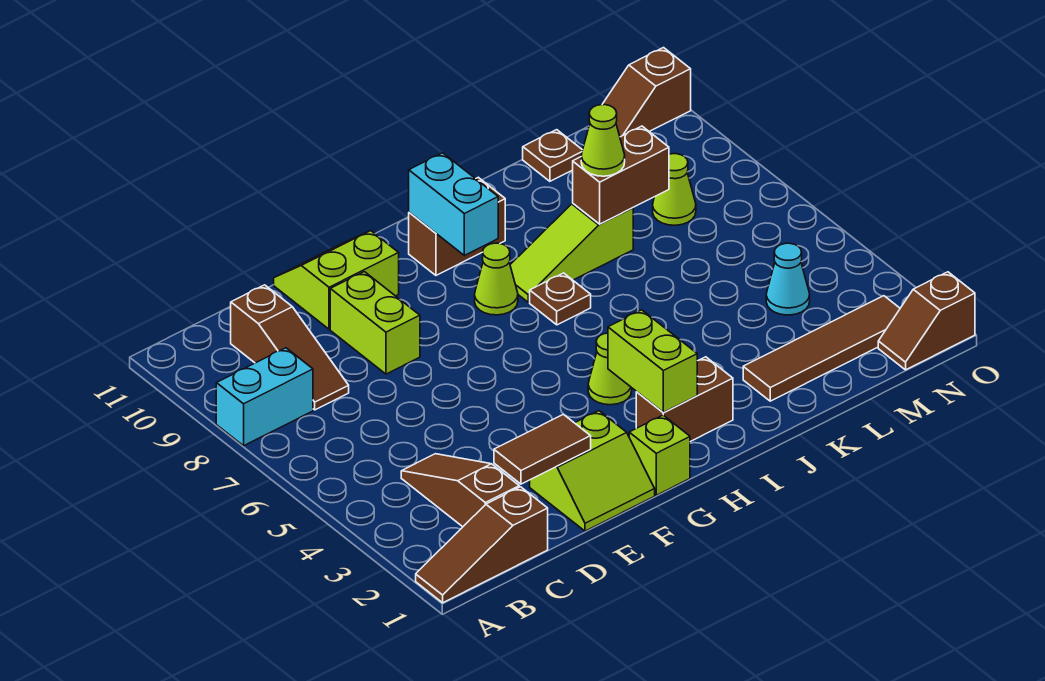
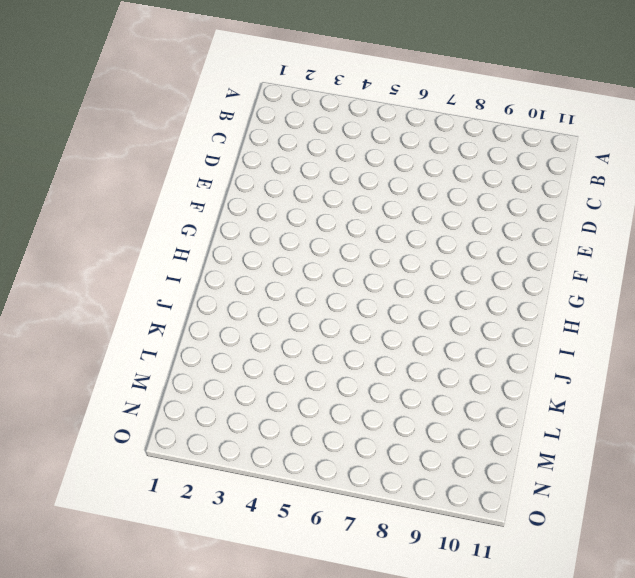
none -> brown slope A1:C1 level 1 top C
none -> cyan brick A8:B8 level 1
none -> brown slope C2:C4 level 1 top 2

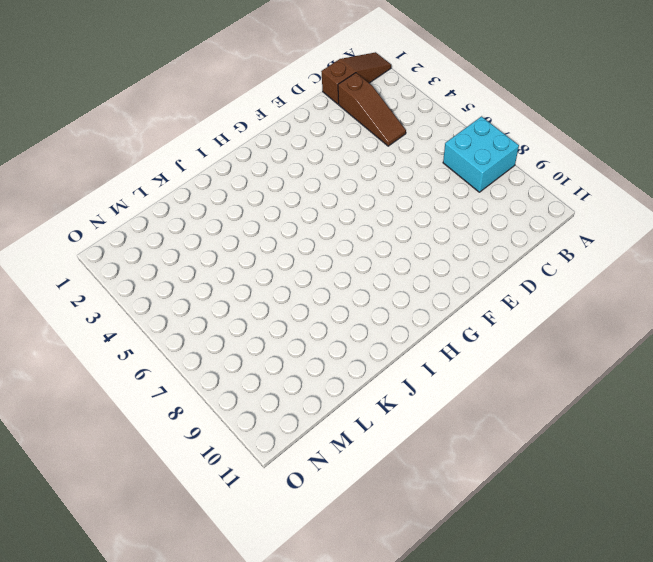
cyan brick A7:B8 level 1 -> cyan brick A8:B8 level 1
none -> brown slope C8:C10 level 1 top 10
none -> lime slope E1:F2 level 1 top 2
none -> lime brick E8:E9 level 1

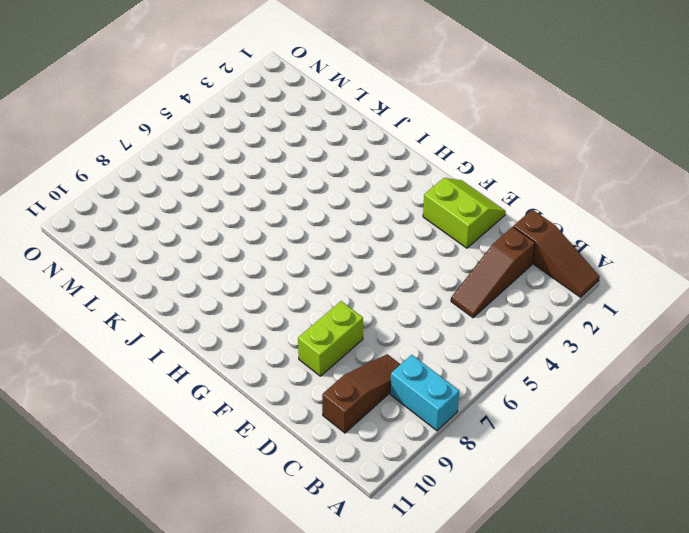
none -> lime slope E10:F11 level 1 top 10
none -> lime brick G1 level 1
none -> brown brick H2:I2 level 1

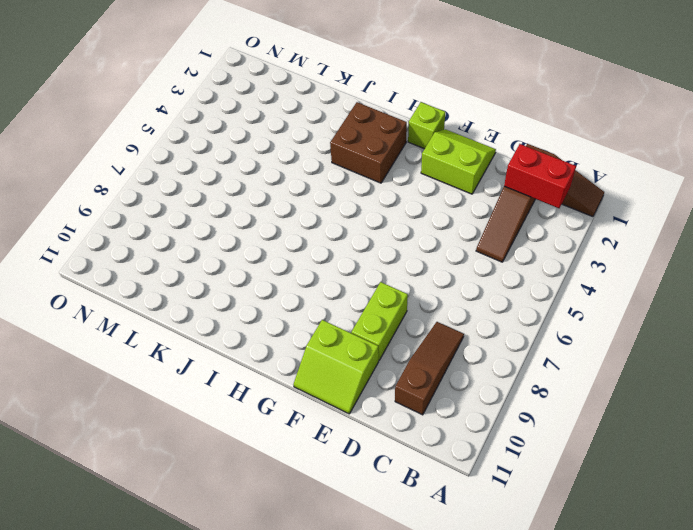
red brick B2:C2 level 2 -> none
brown brick H2:I3 level 1 -> brown brick H2:I2 level 1
none -> cyan brick A8:B8 level 1
none -> lime cone H4 level 1
none -> lime cone H8 level 1

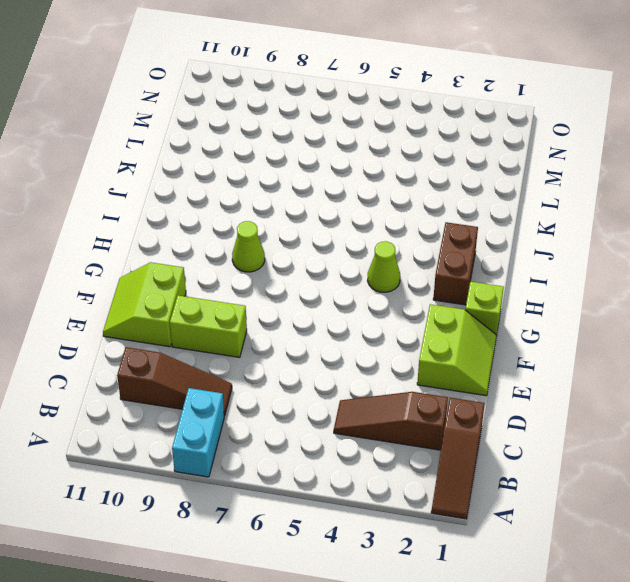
none -> brown brick H10:I10 level 1
none -> brown plate I7 level 1
none -> lime slope I8:K8 level 1 top K

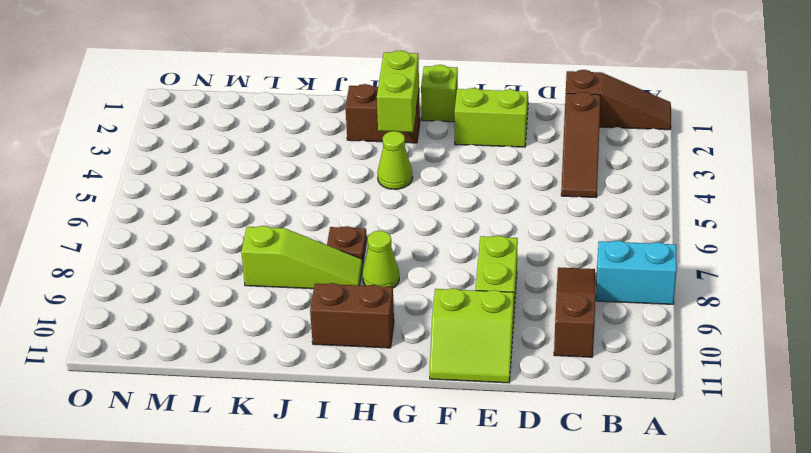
none -> brown tile K2:N2 level 1
none -> brown plate L11 level 1
none -> cyan cone M4 level 1

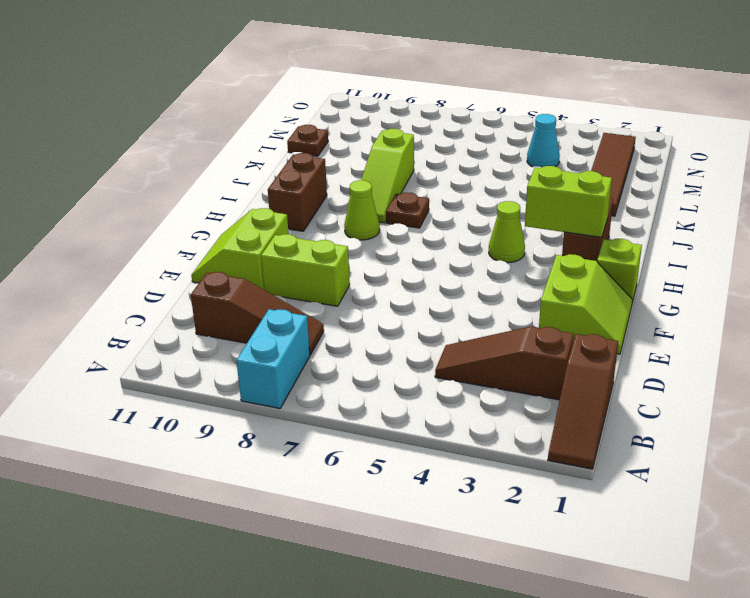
none -> lime cone M8 level 1
none -> brown slope N1:O1 level 1 top O
none -> brown slope N11:O11 level 1 top O

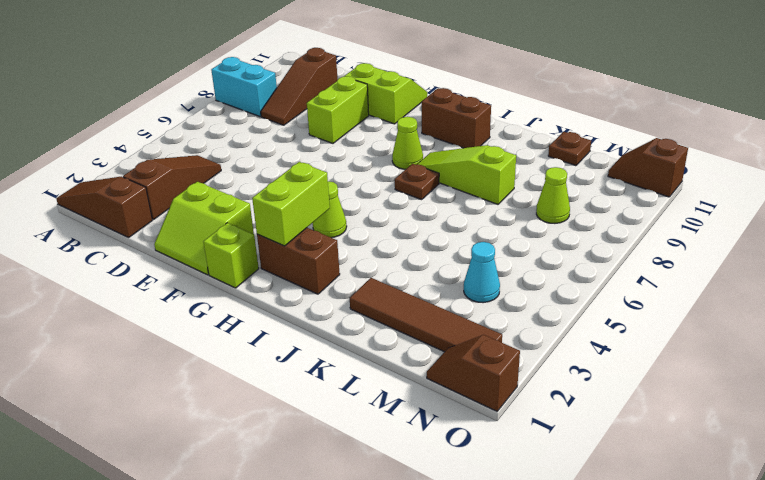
none -> brown tile D2:E2 level 2
none -> cyan brick H9:H10 level 2
none -> brown brick K8:L8 level 2

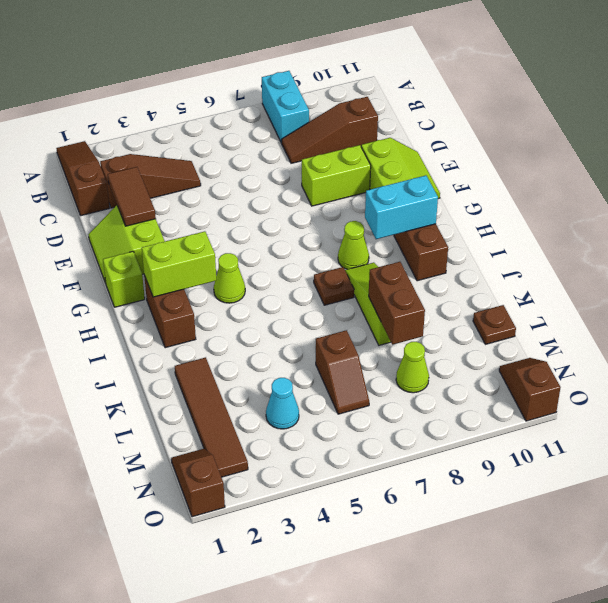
brown slope L6:M6 level 1 top L -> none
none -> lime cone K8 level 3

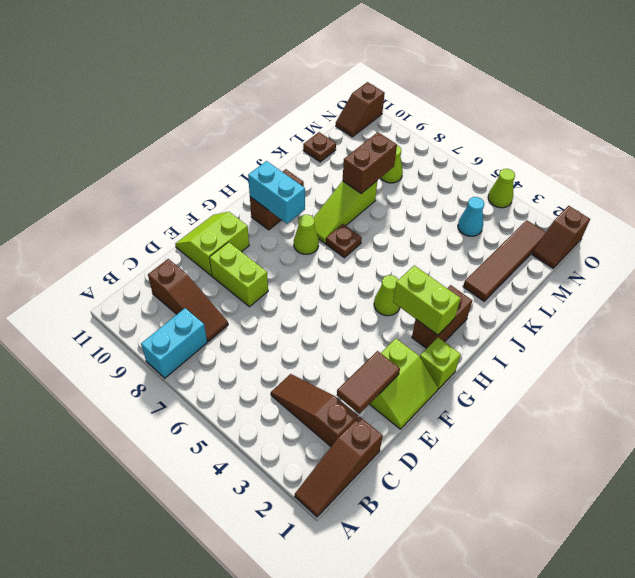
lime cone O4 level 1 -> lime cone K8 level 3

